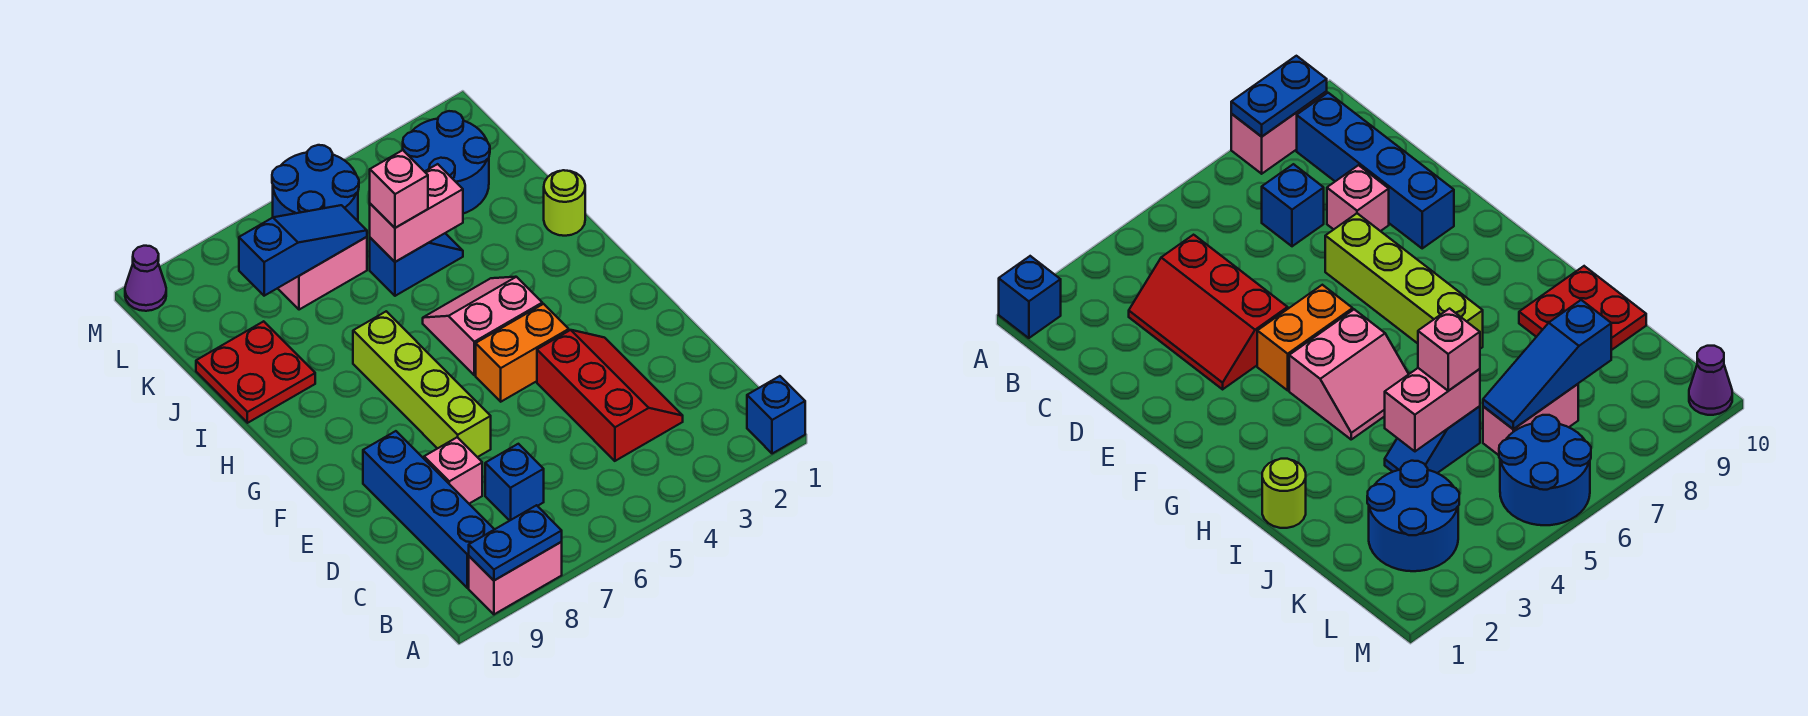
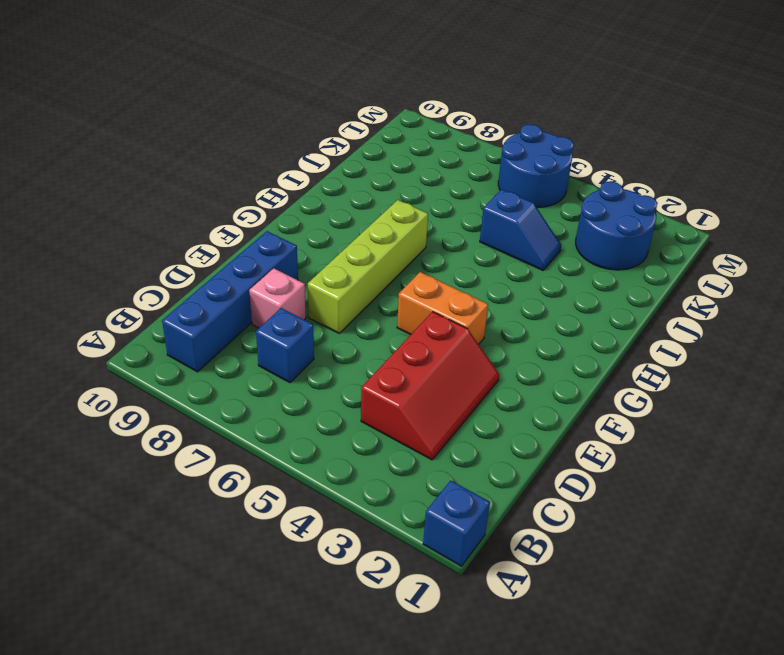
none -> pink brick A8:A9 level 1
none -> pink slope G4:H5 level 1 top G
none -> lime round brick I1 level 1

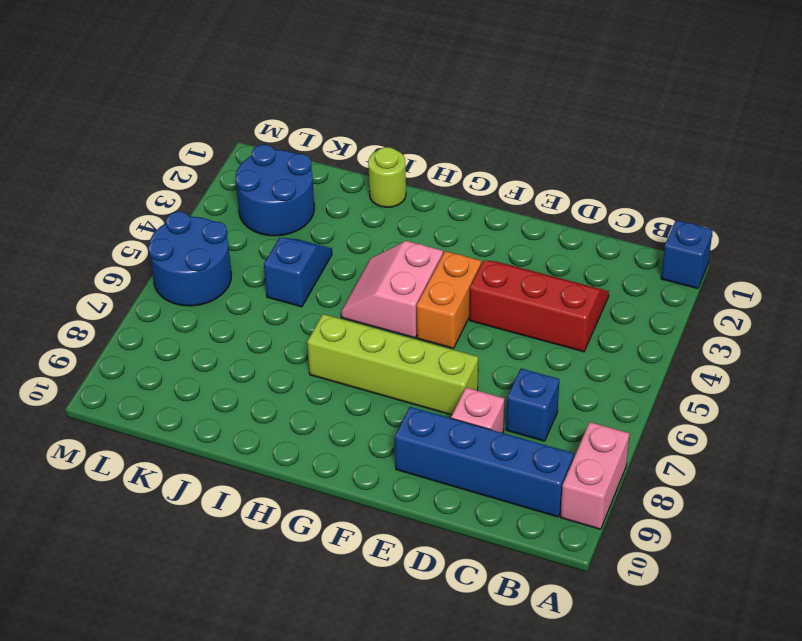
none -> red plate I9:J10 level 1
none -> pink brick K6:K7 level 1
none -> purple cone M10 level 1

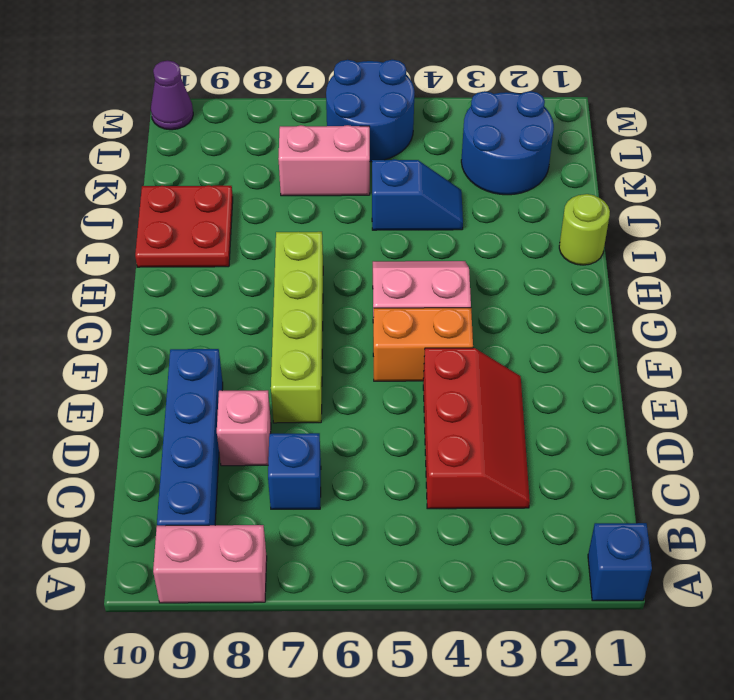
none -> blue plate A8:A9 level 2
none -> pink brick J4:J5 level 2
none -> blue slope K6:K8 level 2 top 8

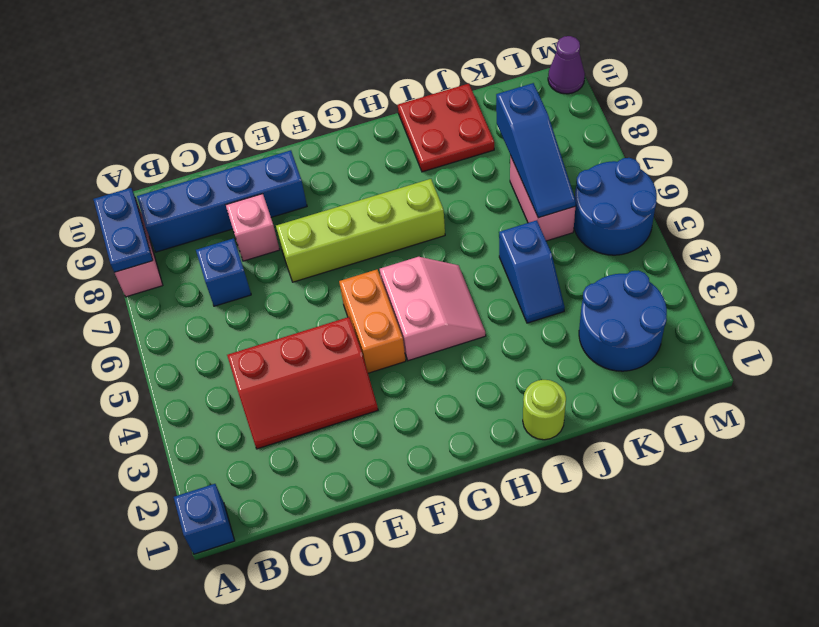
none -> pink brick J4:J5 level 2
none -> pink brick J5 level 3

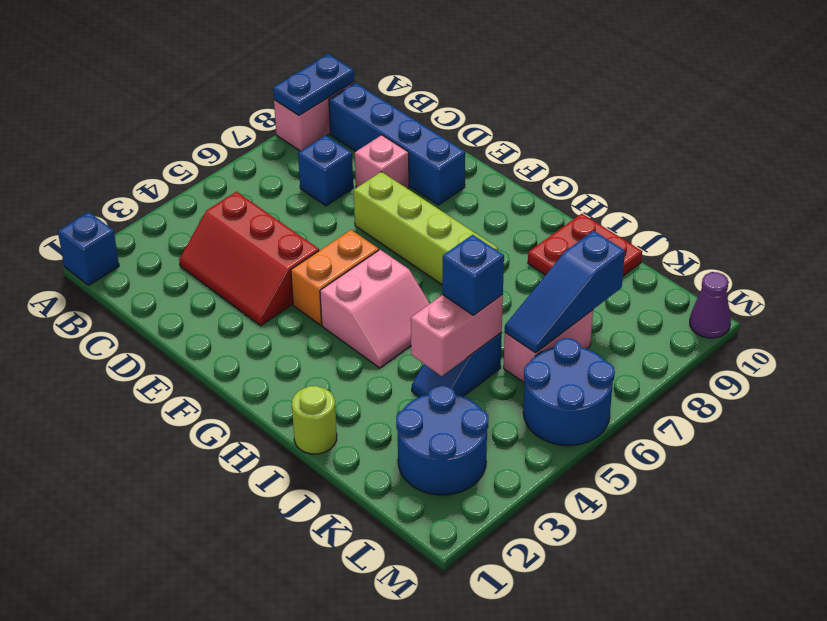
blue brick J5 level 3 -> pink brick J5 level 3

